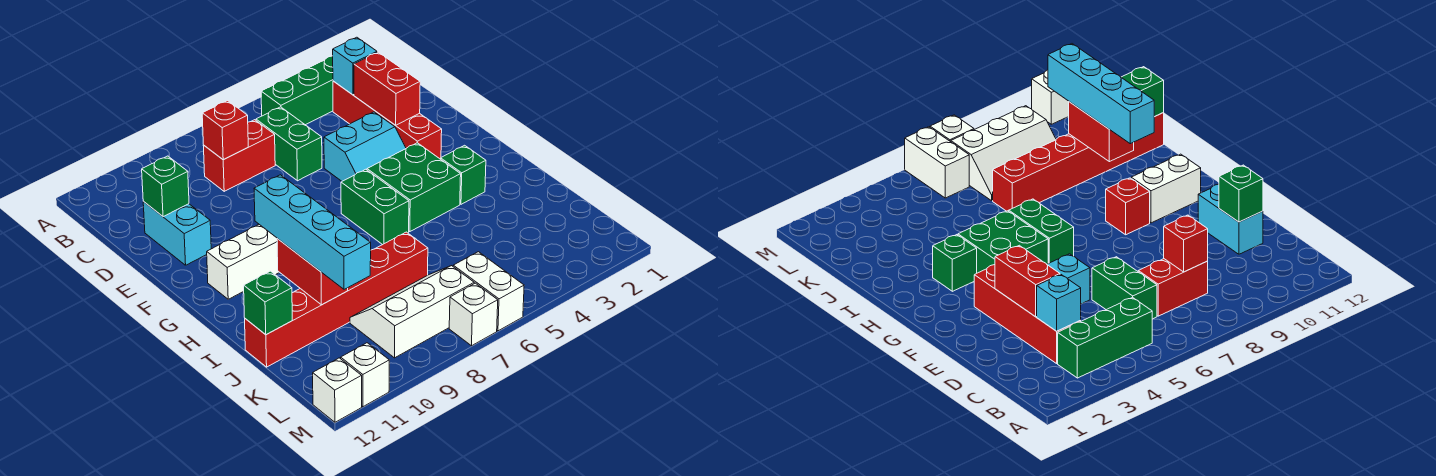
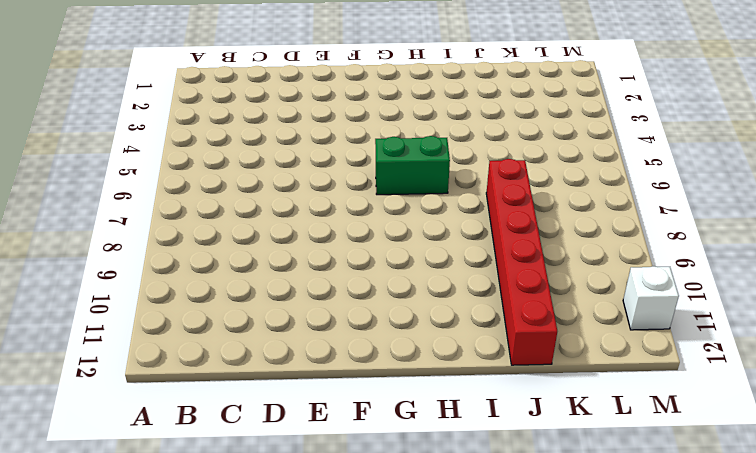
none -> green brick B3:B5 level 1
none -> red brick C3:F3 level 1
none -> green brick C6:D6 level 1

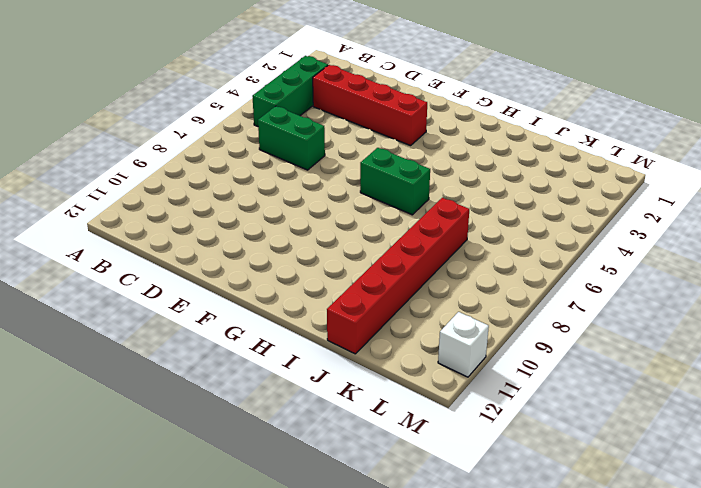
none -> red brick C7:C8 level 1
none -> cyan brick D11:E11 level 1
none -> cyan slope E4:F5 level 1 top E

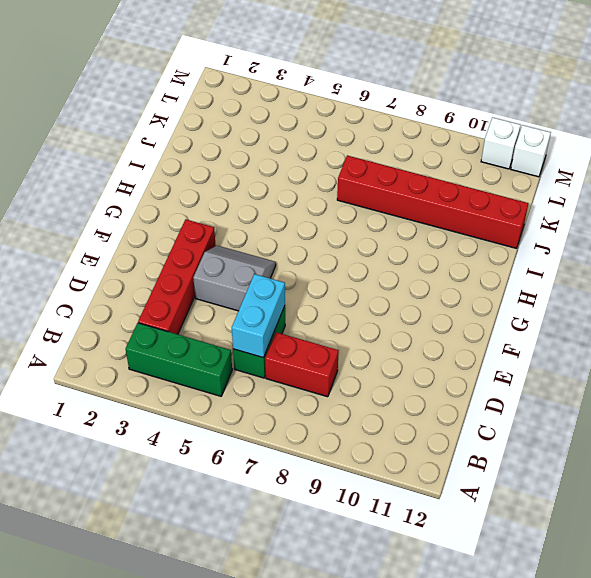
cyan brick C6:D6 level 2 -> cyan brick D11:E11 level 1
grey slope E4:F5 level 1 top E -> cyan slope E4:F5 level 1 top E
none -> green brick G4:H5 level 1
none -> green brick G6:H6 level 1
none -> red brick G9 level 1

